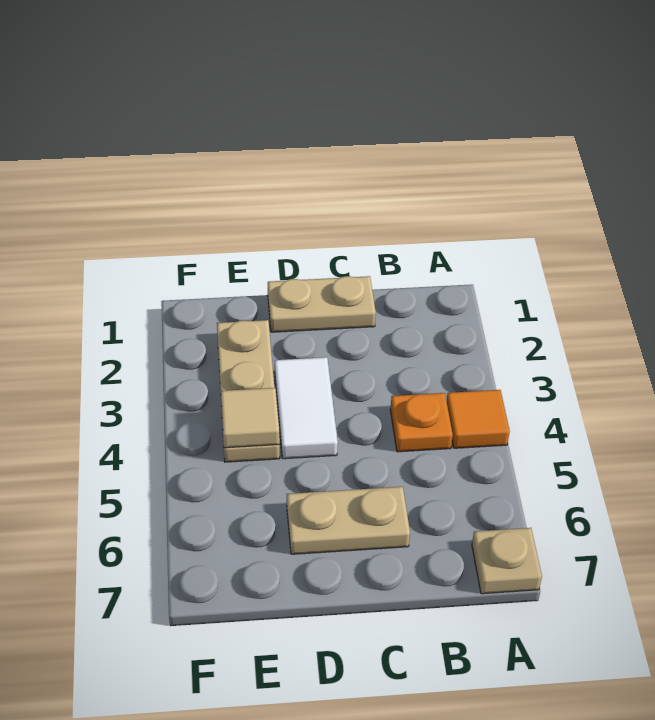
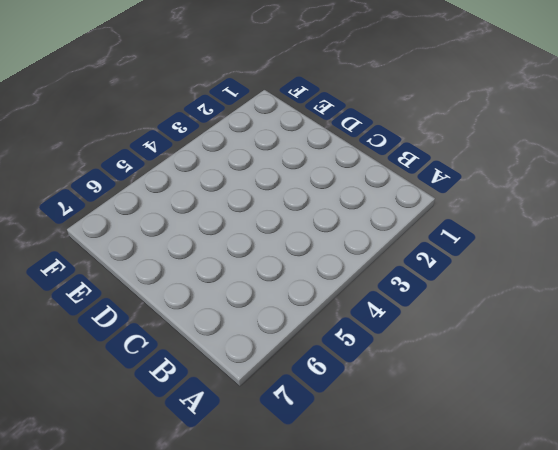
none -> orange tile A4 level 1
none -> tan plate A7 level 1

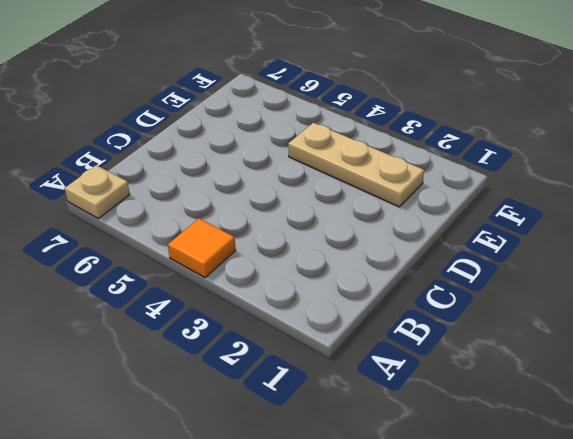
none -> orange plate B4 level 1
none -> tan plate C1:D1 level 1

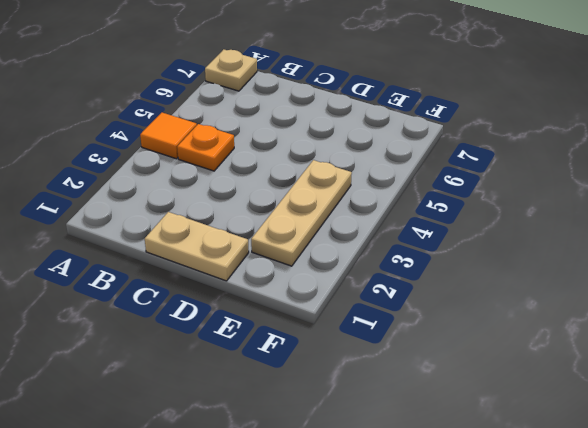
none -> tan plate C6:D6 level 1
none -> white tile D3:D4 level 1

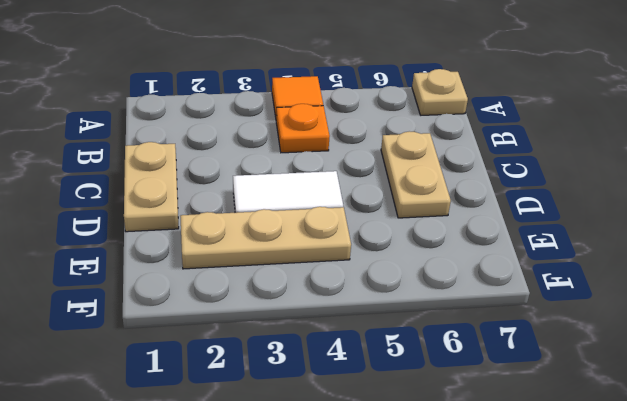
none -> tan tile E4 level 2

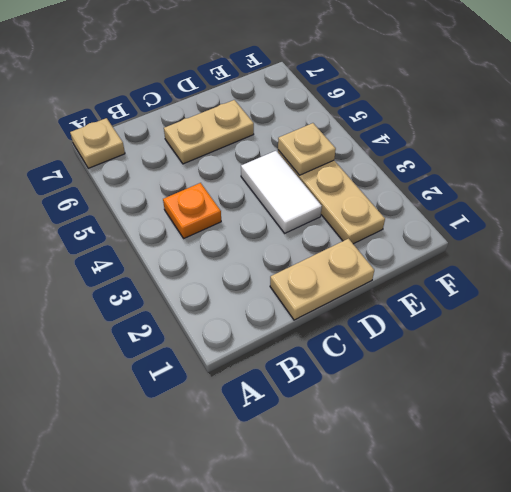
tan plate E4 level 2 -> tan tile E4 level 2
none -> orange tile A4 level 1

